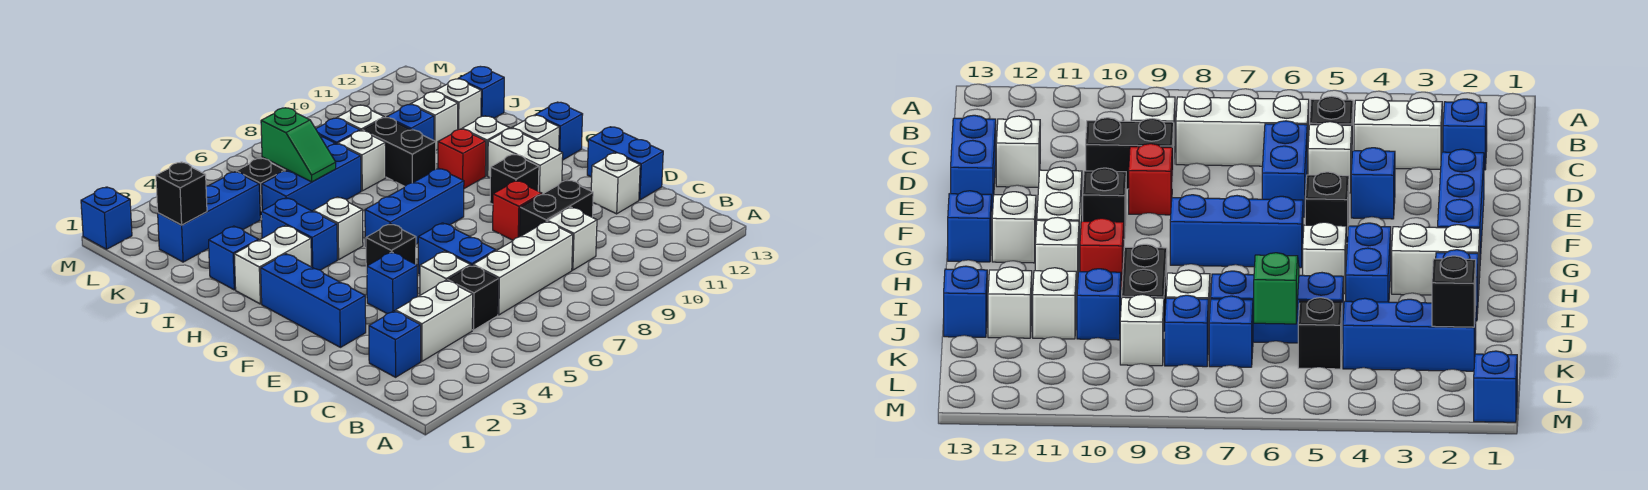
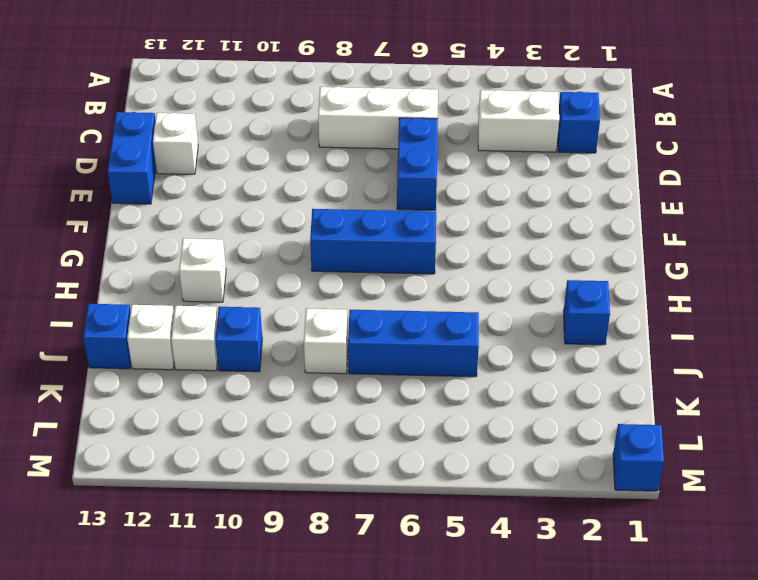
none -> black brick C5 level 1
none -> white brick C9 level 1
none -> white brick D5 level 1
none -> black brick D9:D10 level 1

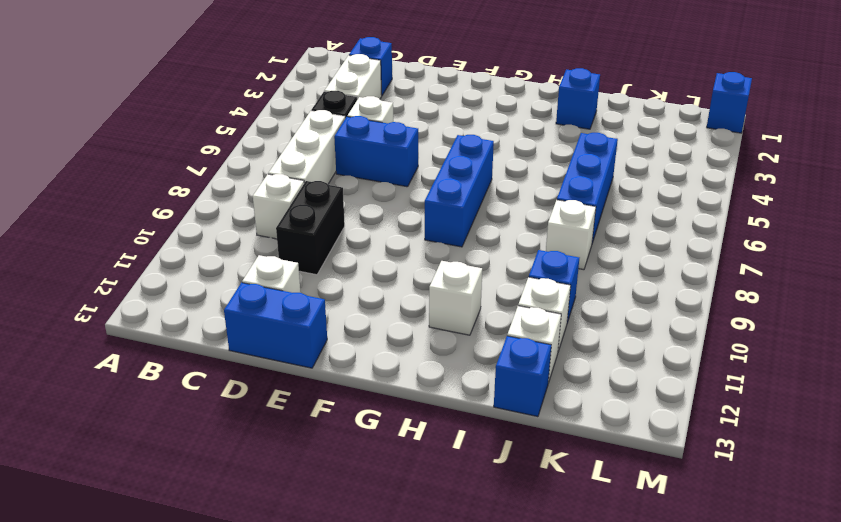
none -> blue brick E2:G2 level 1
none -> blue brick E4 level 1
none -> red brick E9 level 1
none -> black brick F5 level 1

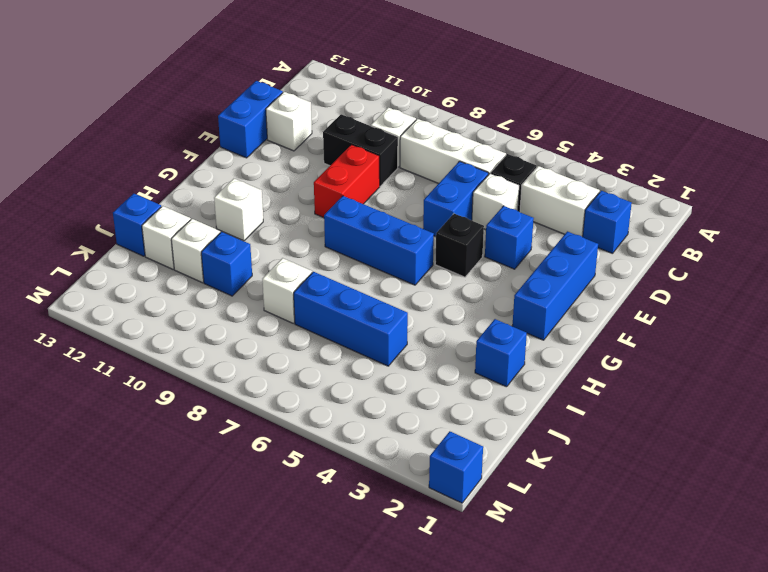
red brick E9:F9 level 1 -> red brick E9 level 1
none -> black brick F10 level 1
none -> white brick F11:G11 level 1
none -> white brick G12 level 1
none -> blue brick G13 level 1

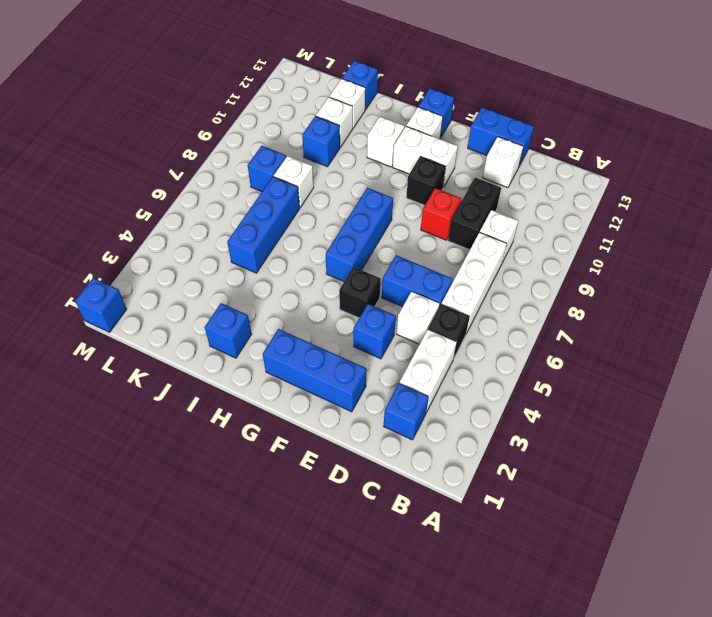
none -> white brick H2:H3 level 1
none -> blue brick H4:I4 level 1
none -> white brick H5 level 1
none -> red brick H10 level 1

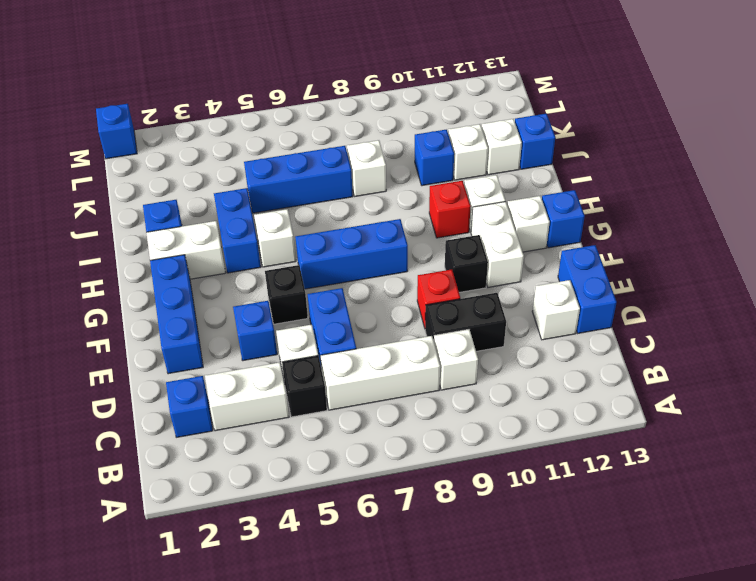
none -> black brick I9:J9 level 1
none -> blue brick K2:K4 level 1
none -> black brick K5 level 1
none -> blue brick K7 level 1

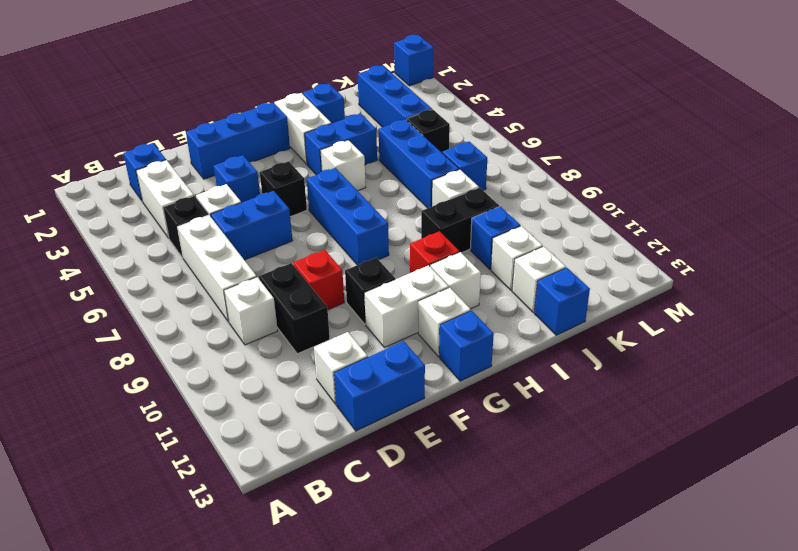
none -> blue brick K8 level 1
none -> white brick K9 level 1
none -> green slope J6:K6 level 2 top K
none -> black brick K2 level 2

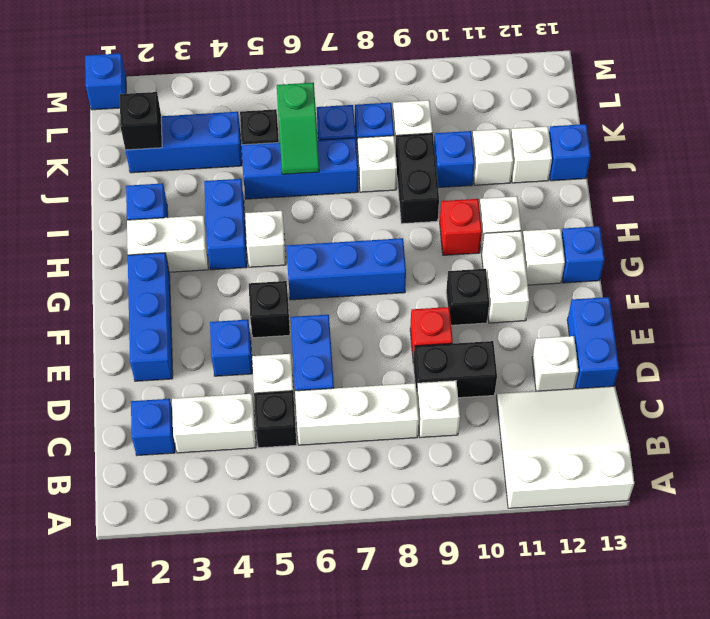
white slope A11:C13 level 1 top A -> none

